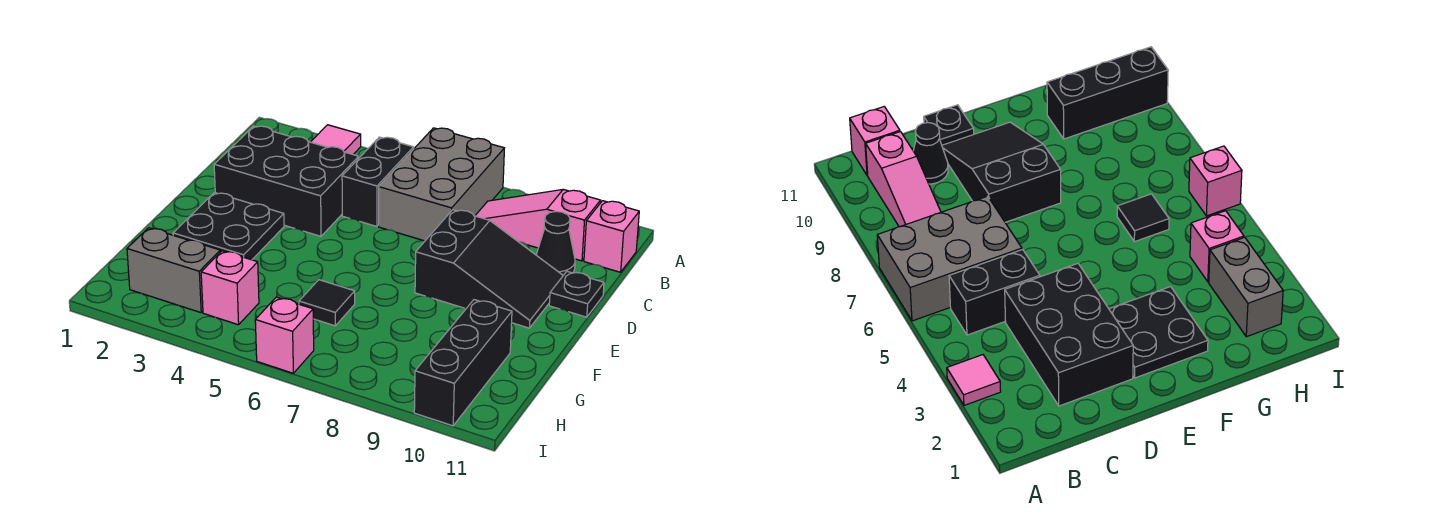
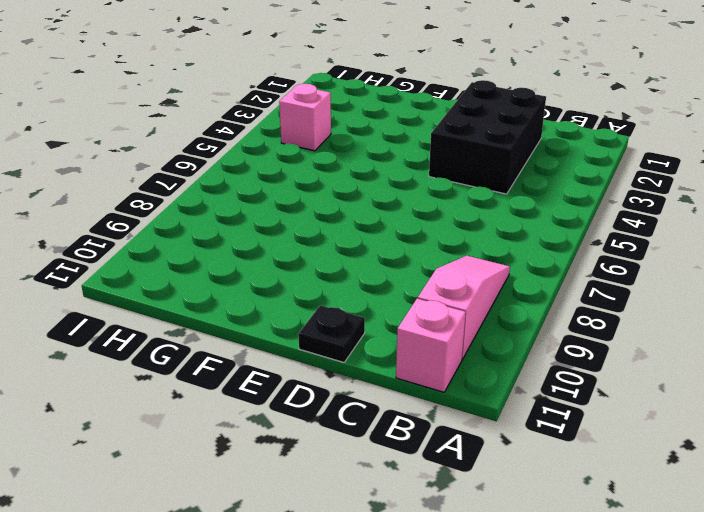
none -> pink tile A3 level 1
none -> grey brick A6:C7 level 1
none -> black brick B5:C5 level 1

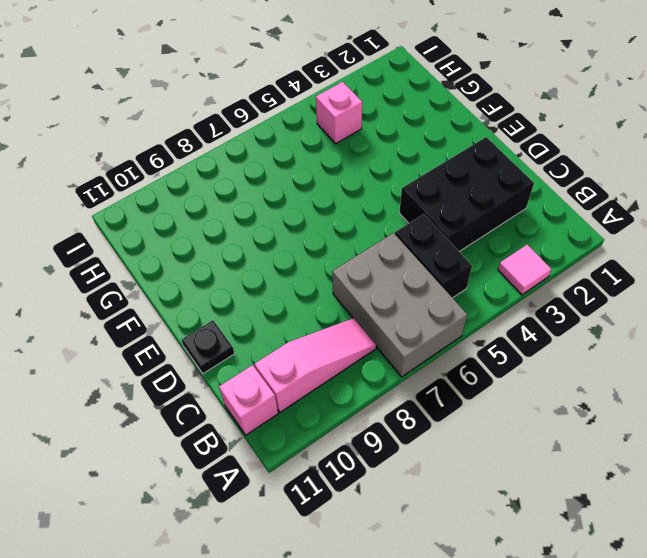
none -> black cone C10 level 1
none -> black slope D8:E10 level 1 top 8
none -> black plate E2:F3 level 1

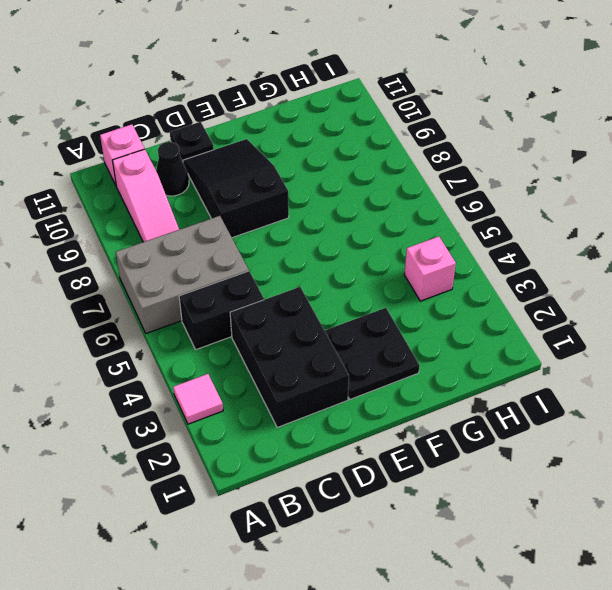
none -> black tile G6 level 1
none -> black brick G10:I10 level 1
none -> grey brick H2:H3 level 1

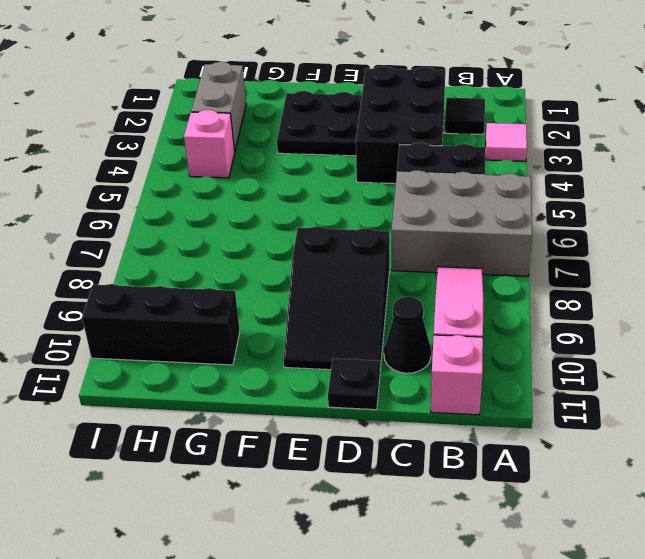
black tile B2 level 1 -> black tile G6 level 1
none -> pink brick I6 level 1

